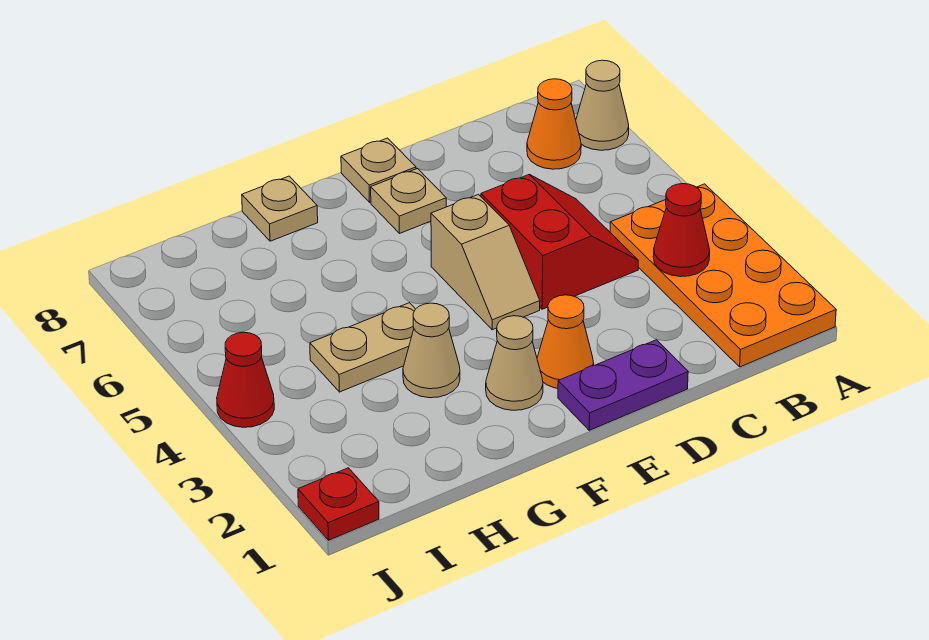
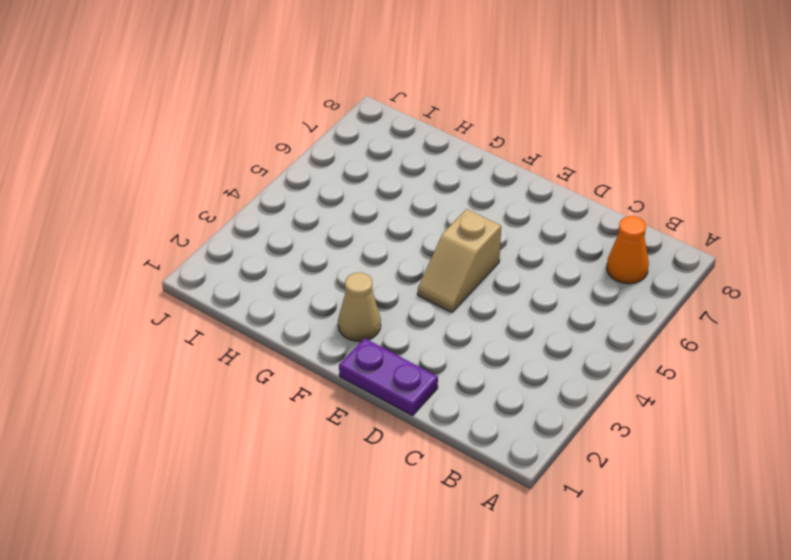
none -> orange plate A1:B4 level 1
none -> tan cone A7 level 1
none -> red slope C4:D5 level 1 top D

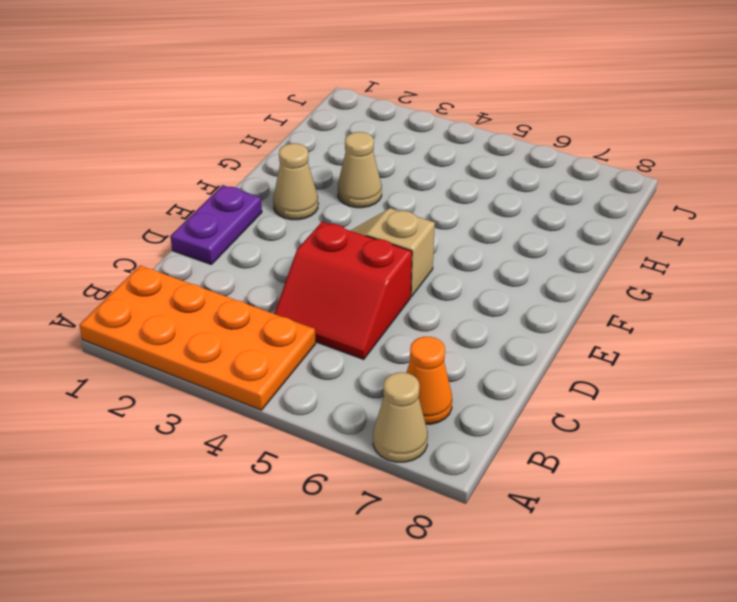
none -> orange cone E2 level 1
none -> tan plate E7 level 1
none -> tan plate E8 level 1

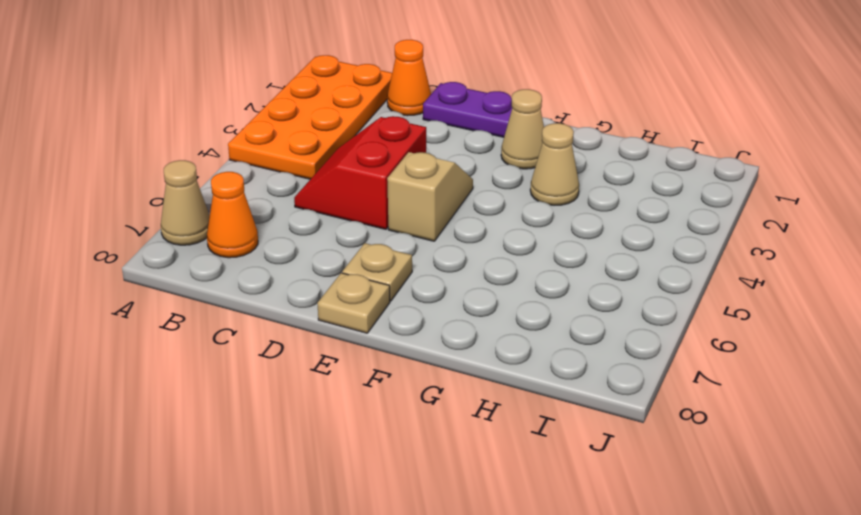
orange cone C1 level 1 -> orange cone E2 level 1
none -> tan plate G4:H4 level 1
none -> tan plate G8 level 1
none -> red plate J1 level 1

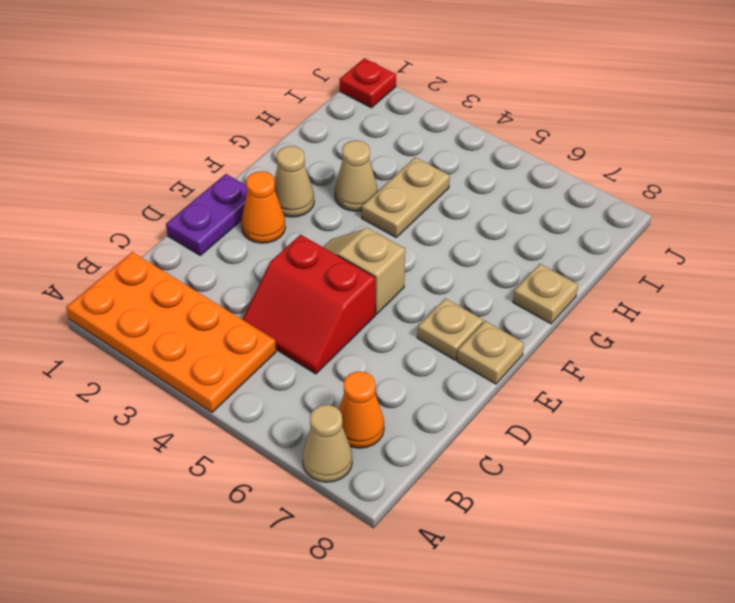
none -> red cone J4 level 1
none -> red cone B3 level 2

